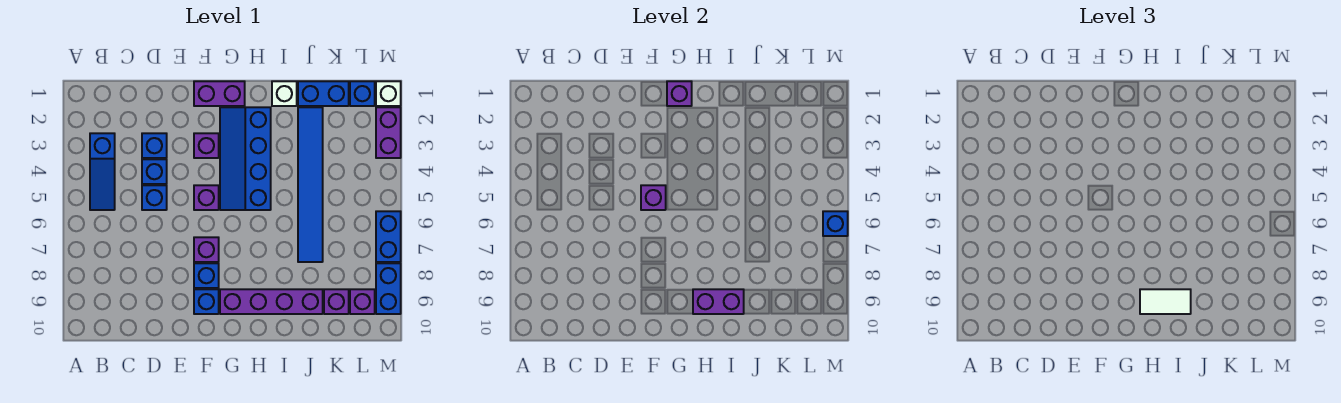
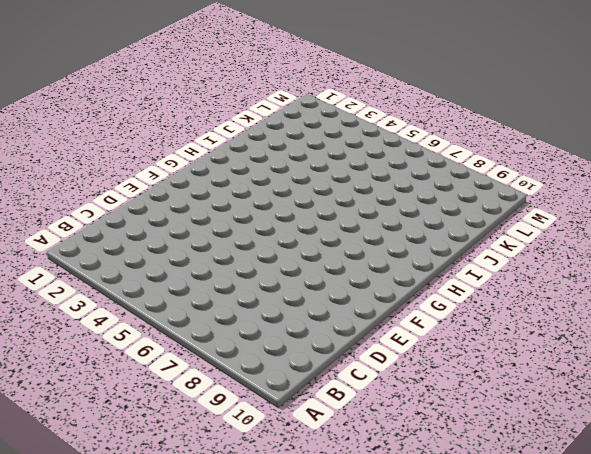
none -> blue slope B3:B5 level 1 top 3
none -> blue brick D3 level 1
none -> blue brick D4 level 1

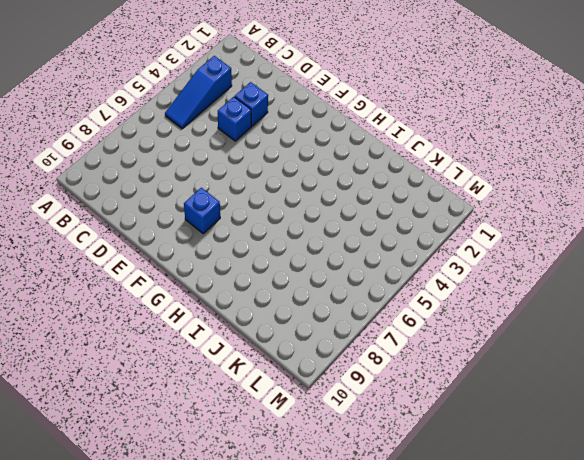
none -> blue brick D5 level 1
none -> purple brick F1:G1 level 1
none -> purple brick F3 level 1

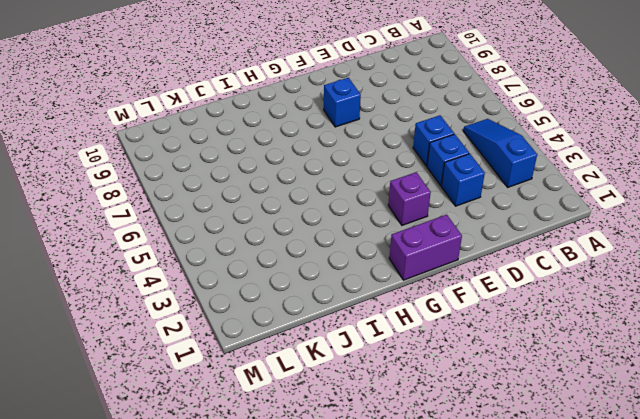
none -> purple brick F5 level 1
none -> purple brick F7 level 1
none -> blue brick F9 level 1

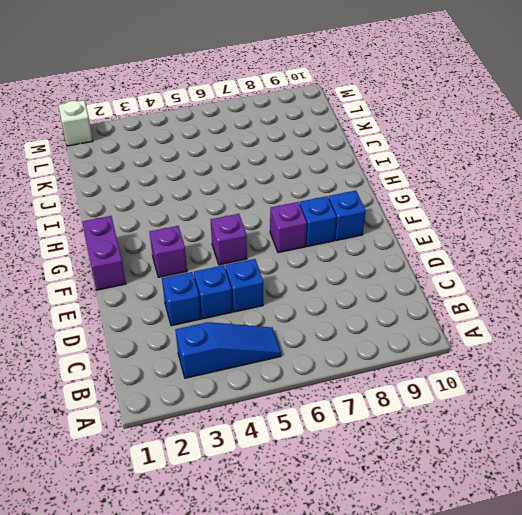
none -> blue slope G2:H5 level 1 top H
none -> purple brick G9:J9 level 1
none -> white brick I1 level 1

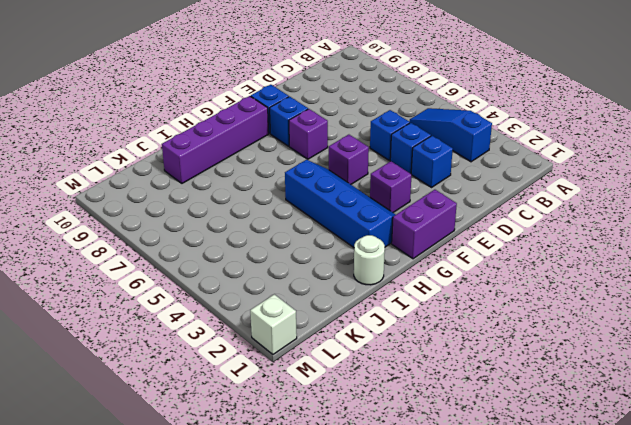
white round brick I1 level 1 -> white brick I1 level 1
none -> blue brick J1:K1 level 1
none -> blue tile J2:J7 level 1
none -> purple brick K9 level 1

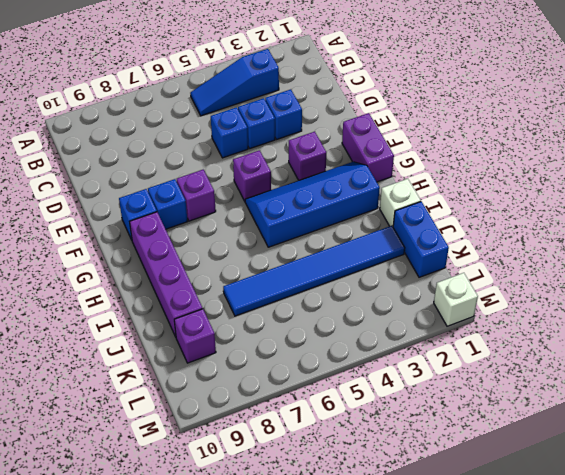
none -> blue brick L1 level 1
none -> purple brick L9 level 1
none -> purple brick M2:M3 level 1

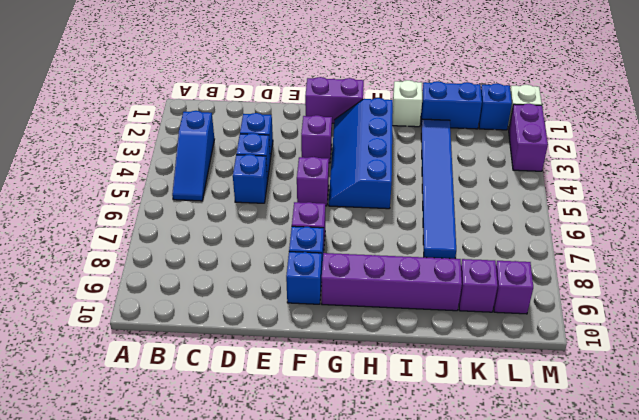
none -> blue brick M6:M7 level 1
none -> blue brick M8:M9 level 1
none -> purple brick F5 level 2

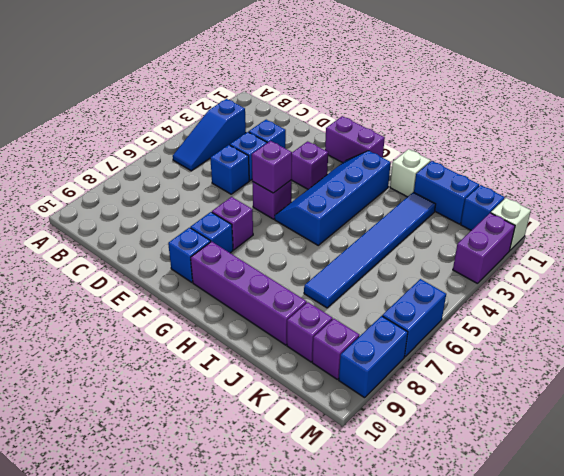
none -> purple brick G1 level 2
none -> purple brick H9:I9 level 2
none -> blue brick M6 level 2

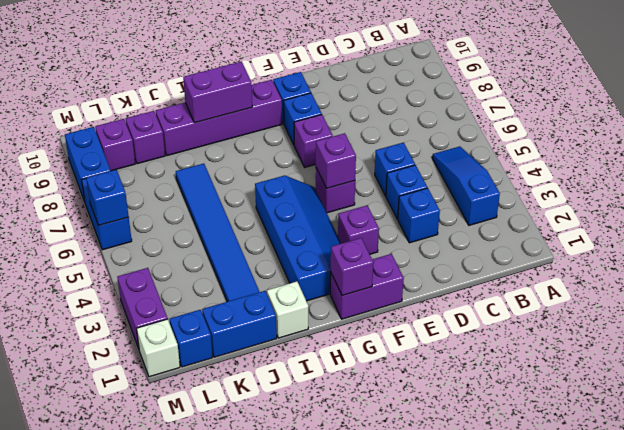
none -> white tile H9:I9 level 3

